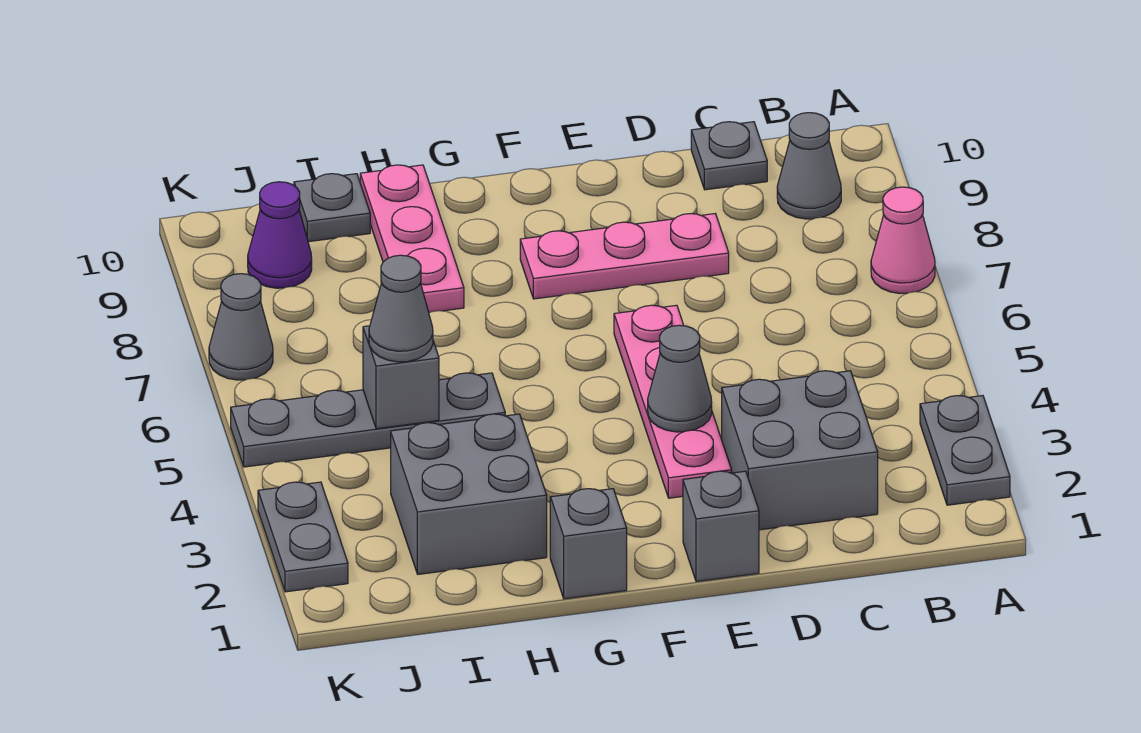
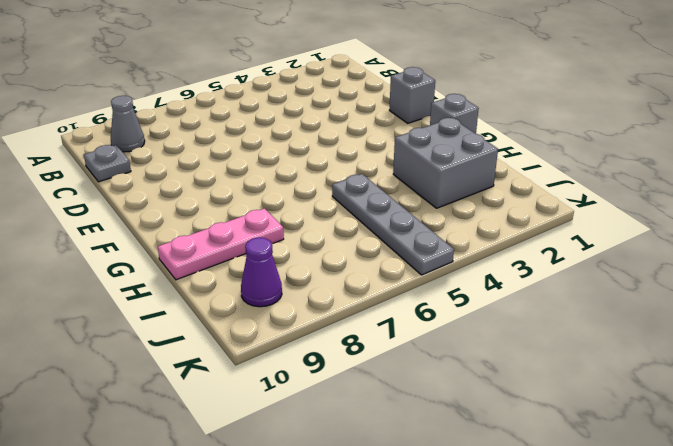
none -> grey plate A2:A3 level 1
none -> pink cone A7 level 1
none -> grey brick C2:D3 level 1

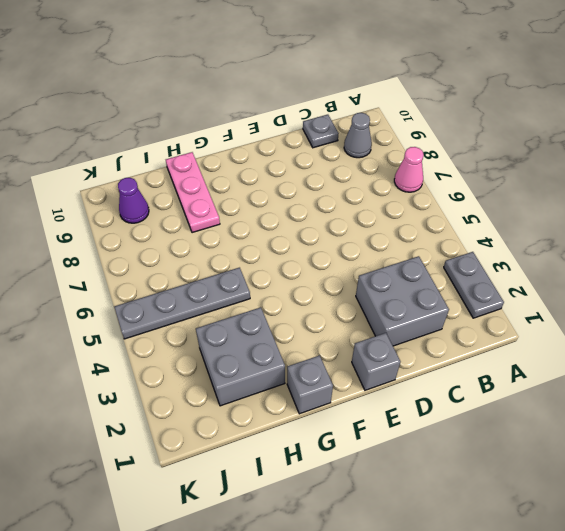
none -> pink plate D8:F8 level 1
none -> pink plate E3:E6 level 1
none -> grey plate I10 level 1

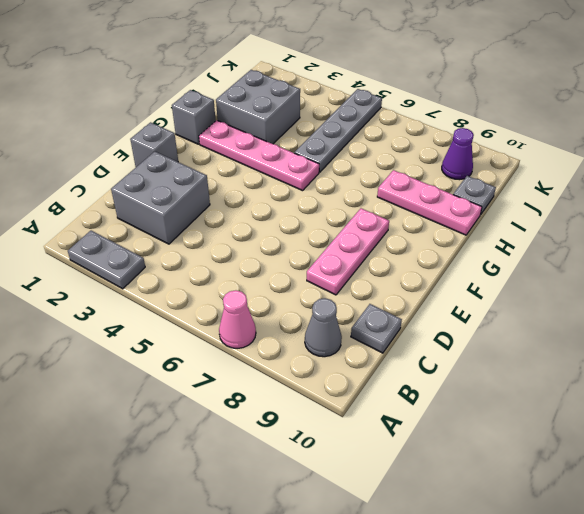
pink plate G2:G5 level 1 -> pink plate E3:E6 level 1
none -> grey plate K2:K3 level 1
none -> grey cone K7 level 1
none -> grey cone E4 level 2

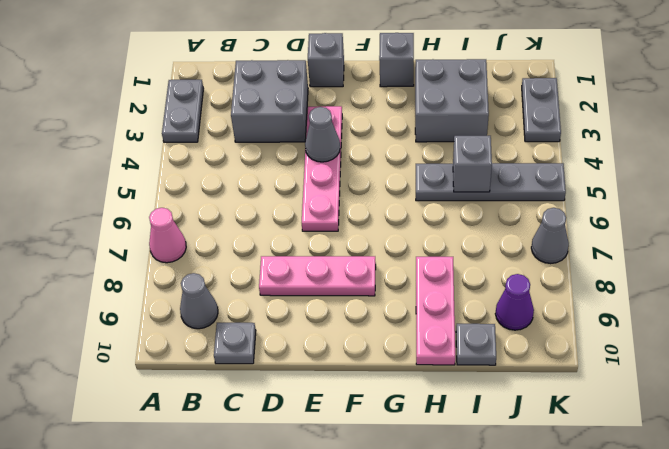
none -> grey cone I5 level 3

